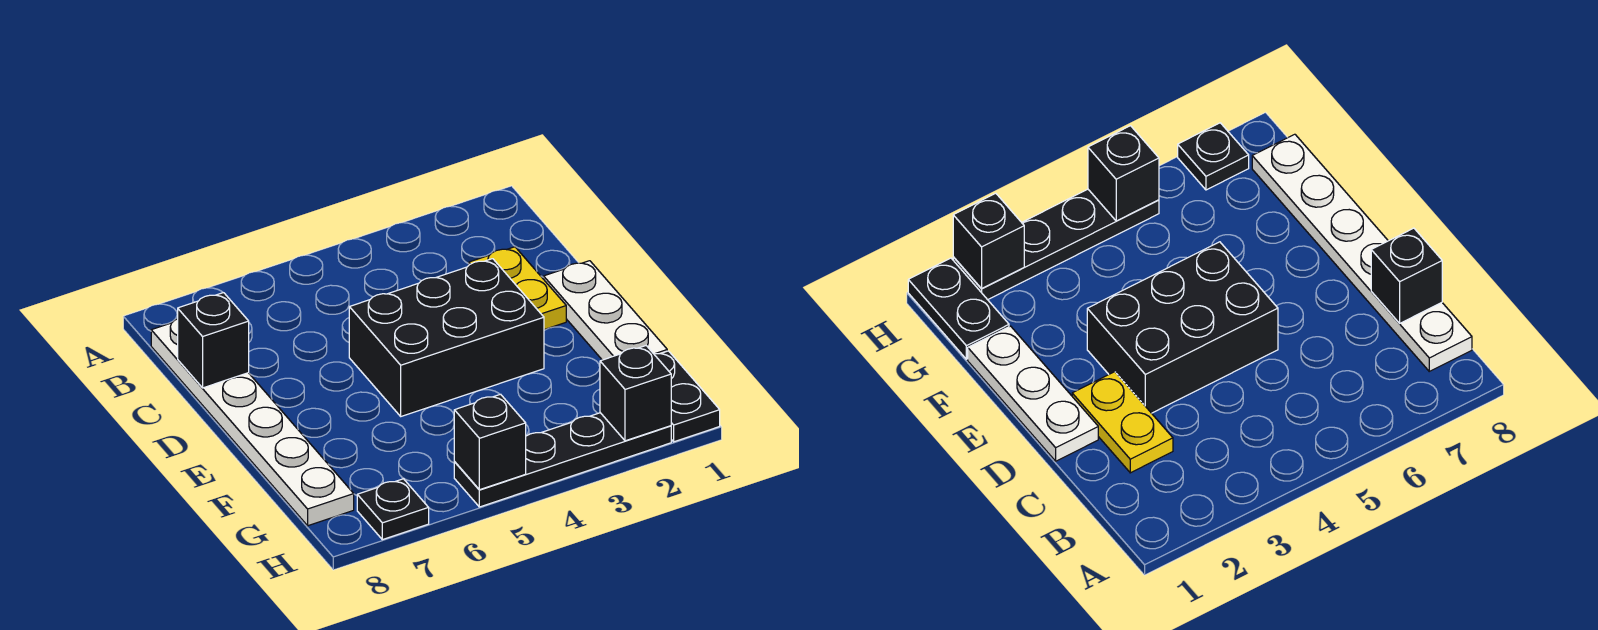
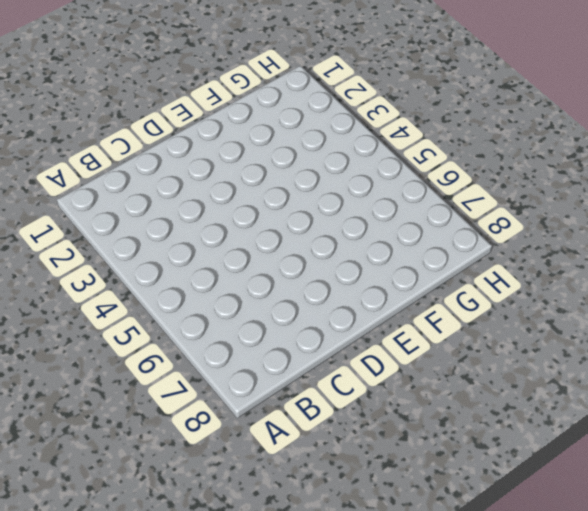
none -> white plate B8:G8 level 1
none -> yellow plate C2:D2 level 1

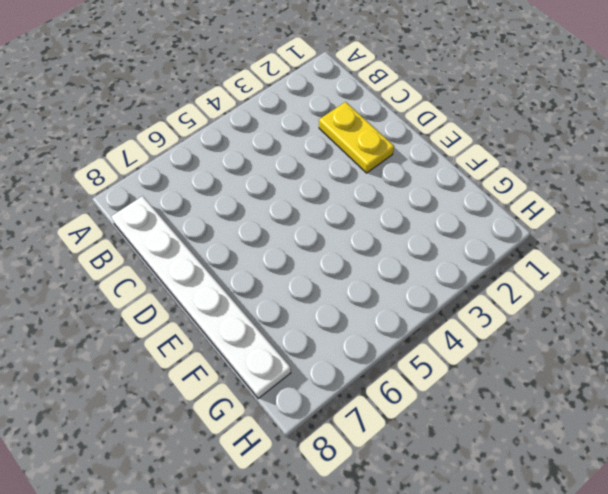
none -> white plate D1:F1 level 1
none -> black brick D3:E5 level 1

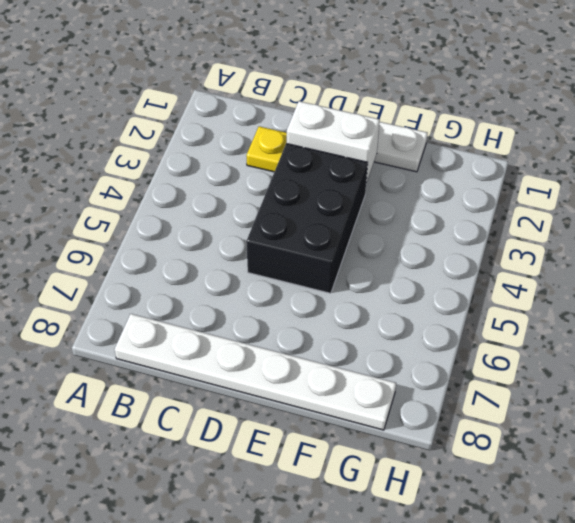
white brick D2:E2 level 2 -> none
none -> black plate G1:H1 level 1
none -> black plate H2:H5 level 1

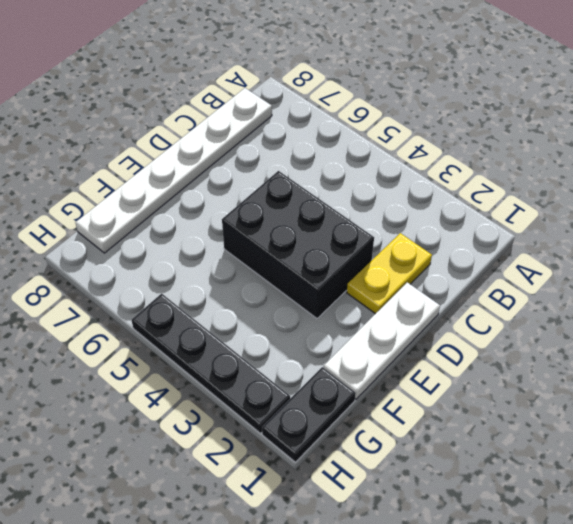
none -> black plate H7 level 1
none -> black brick C8 level 2

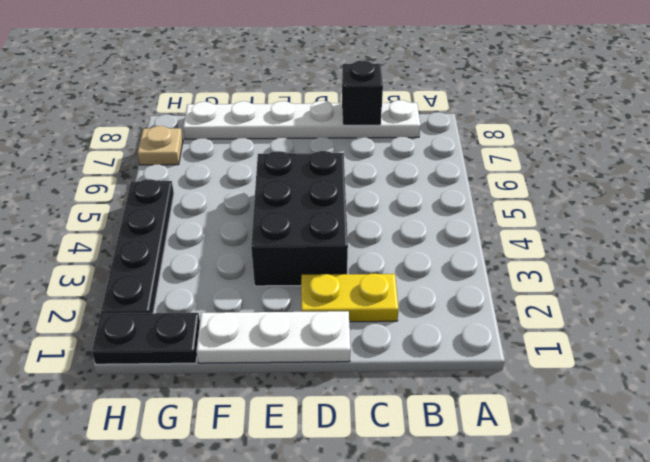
tan plate H7 level 1 -> black plate H7 level 1
none -> black brick H2 level 2
none -> black brick H5 level 2

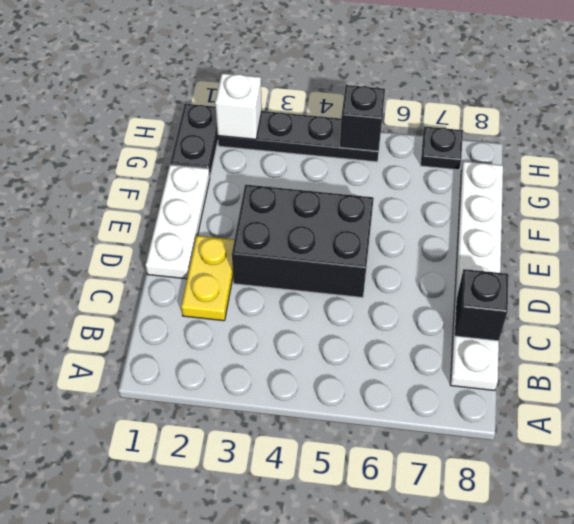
white brick H2 level 2 -> black brick H2 level 2

